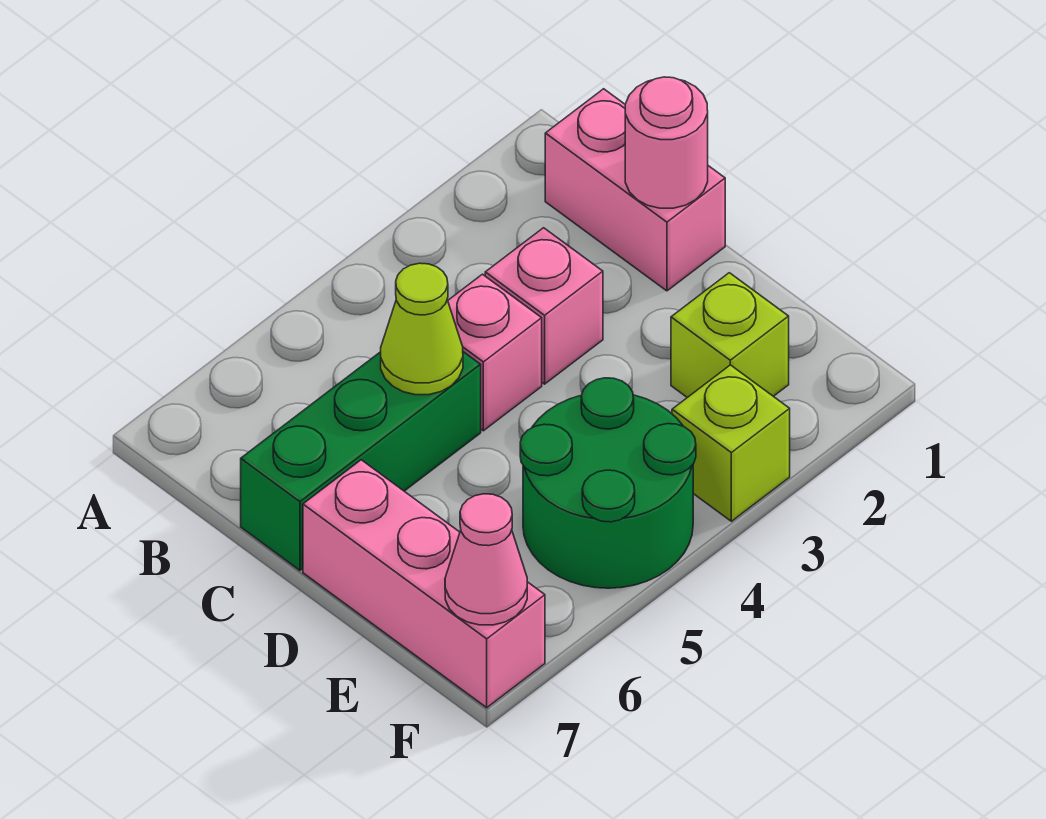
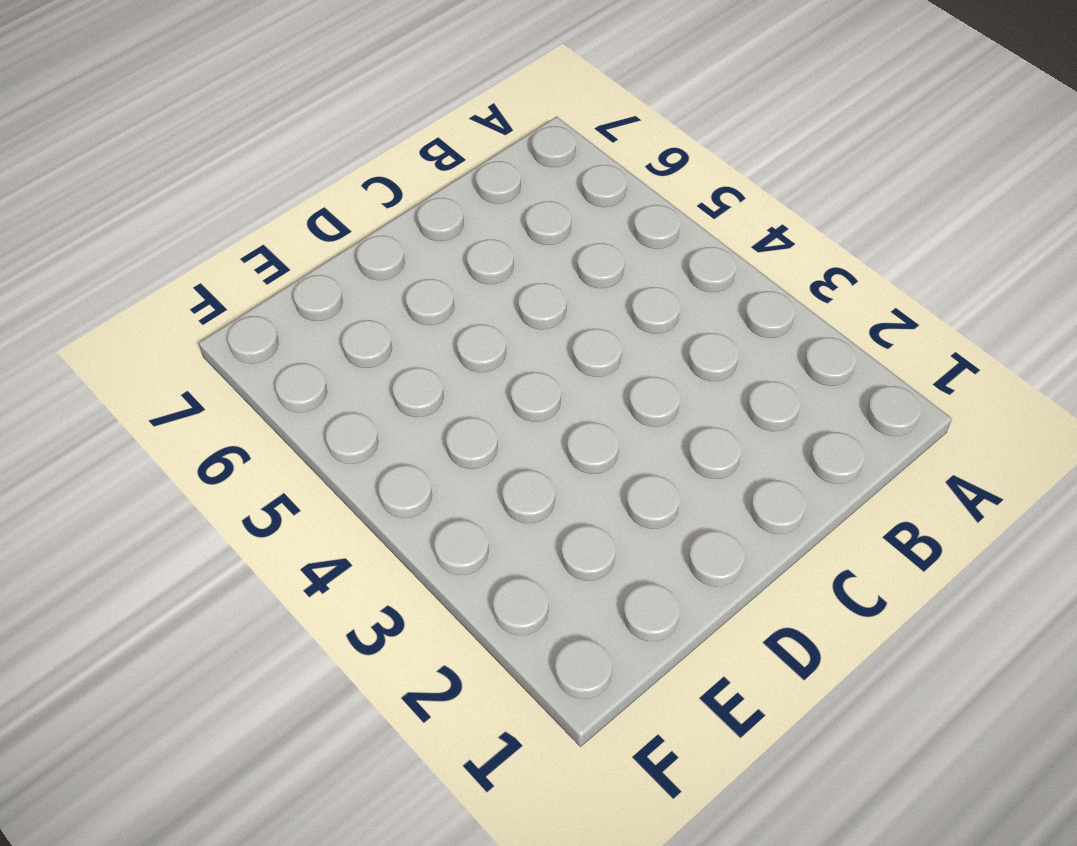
none -> pink brick B1:C1 level 1
none -> pink brick C3 level 1

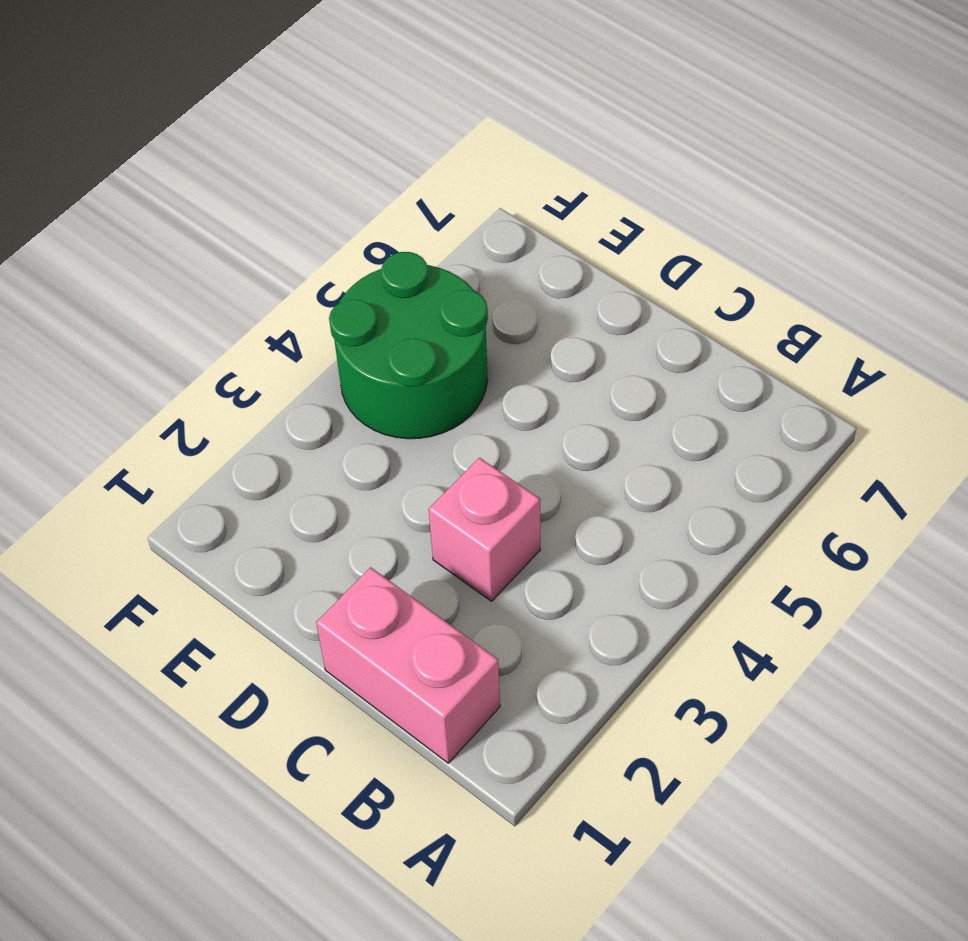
none -> pink brick C4 level 1
none -> green brick C5:C7 level 1

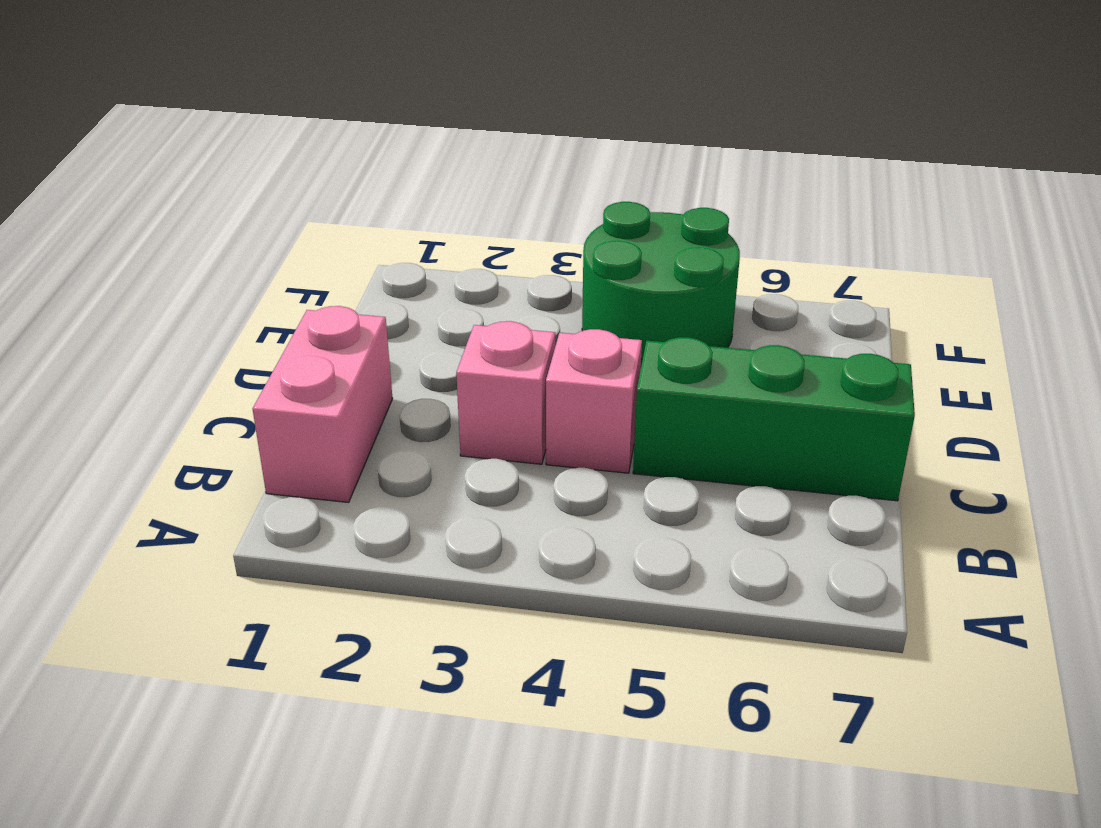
none -> pink brick D7:F7 level 1
none -> lime brick E2 level 1

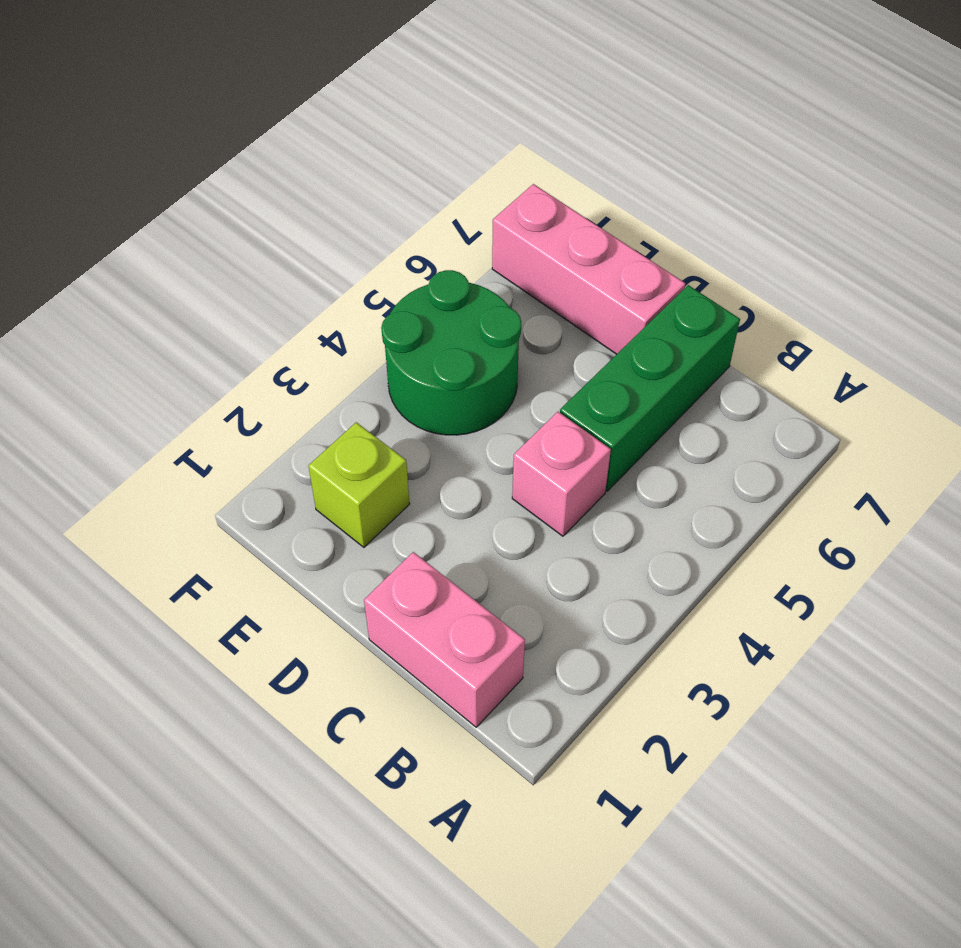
none -> pink brick C3 level 1
none -> lime brick F3 level 1

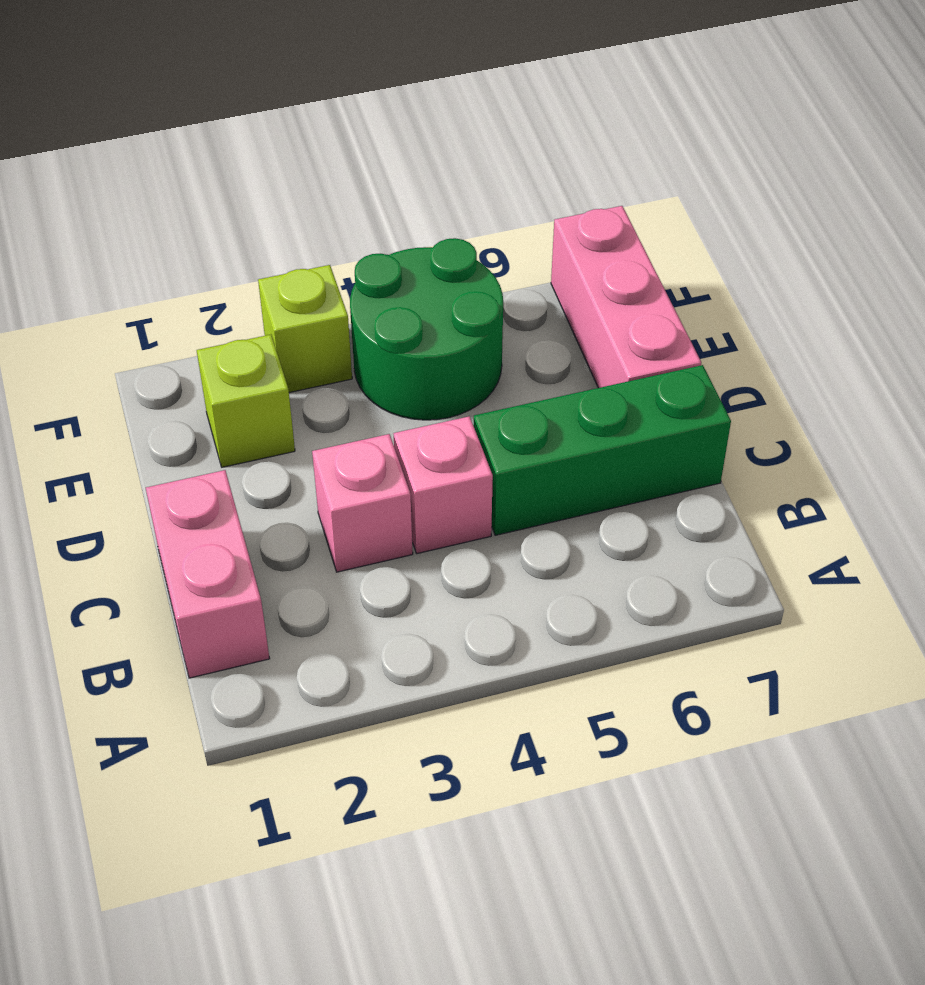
none -> pink round brick C1 level 2
none -> lime cone C5 level 2

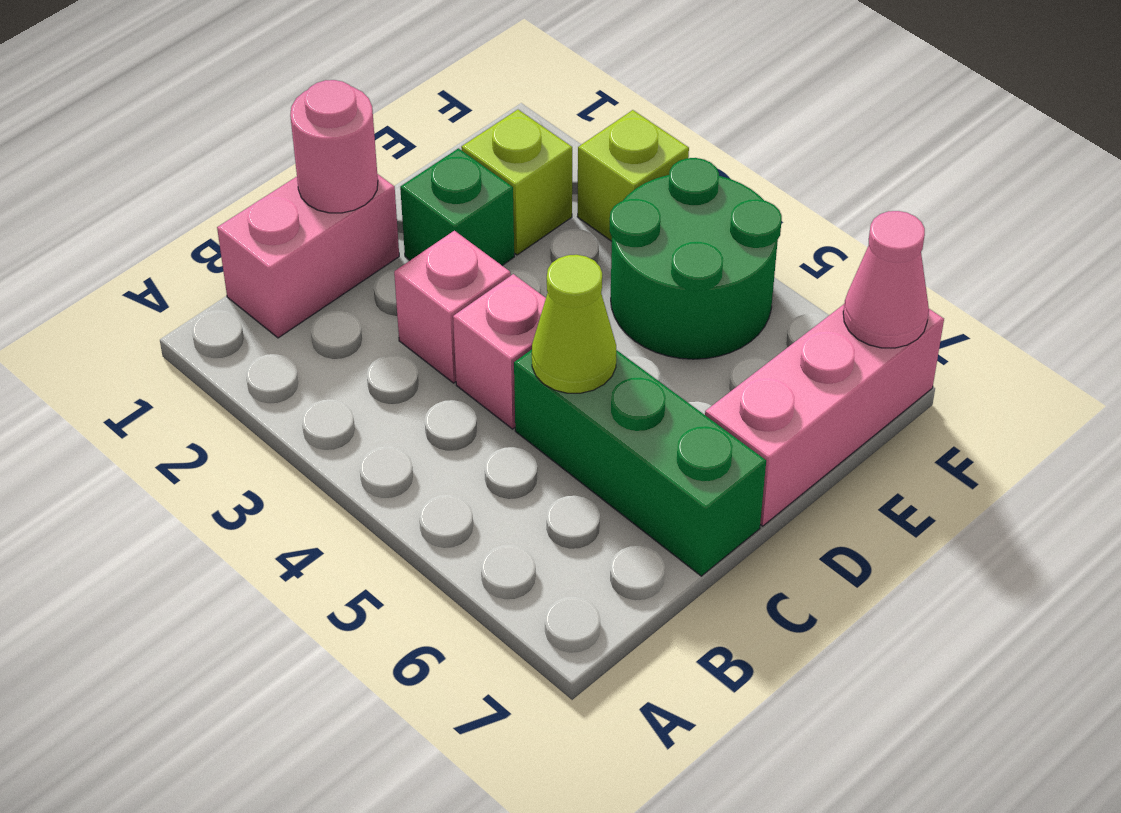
green brick D2 level 1 -> none

